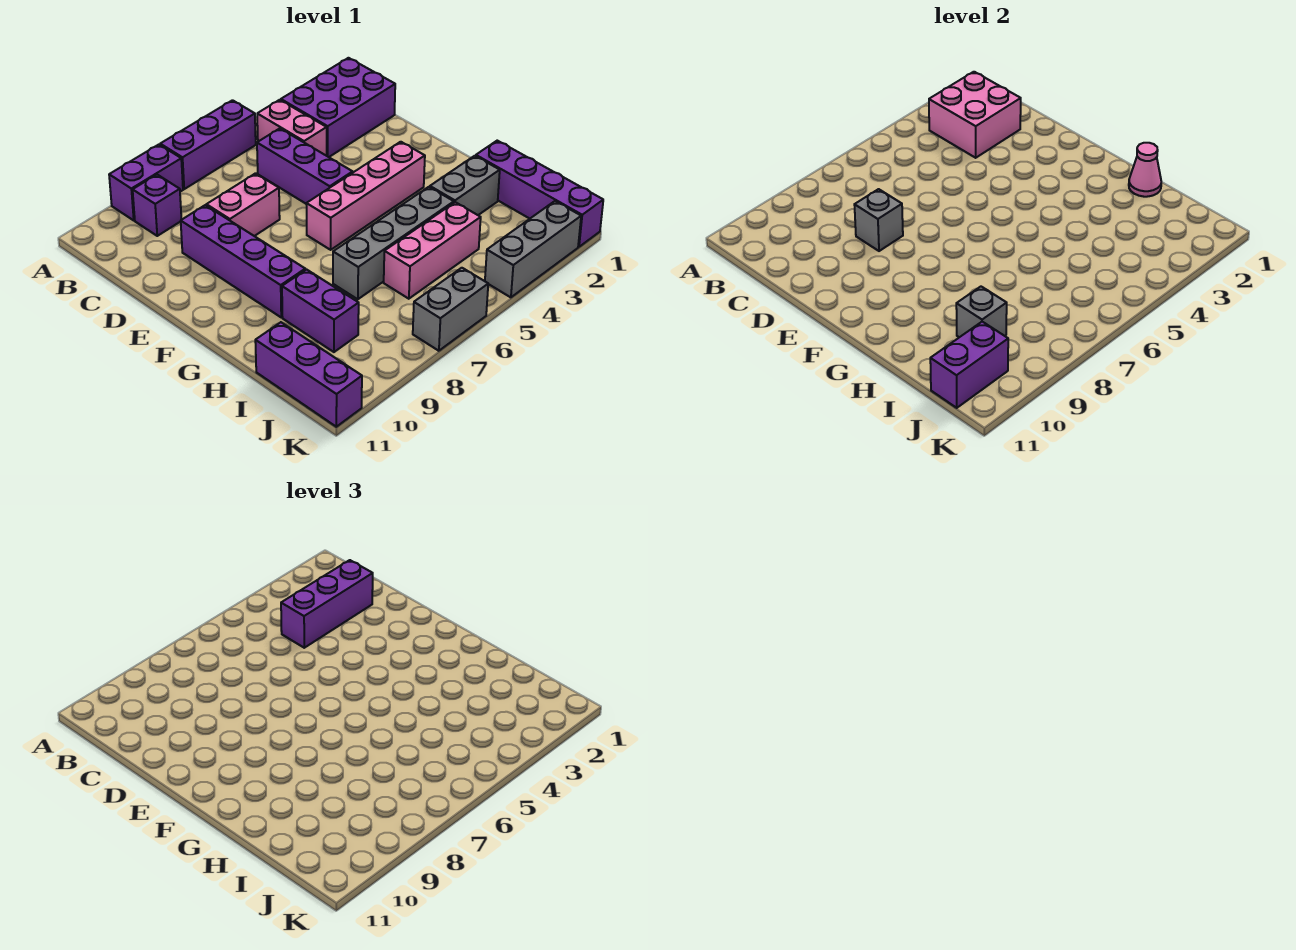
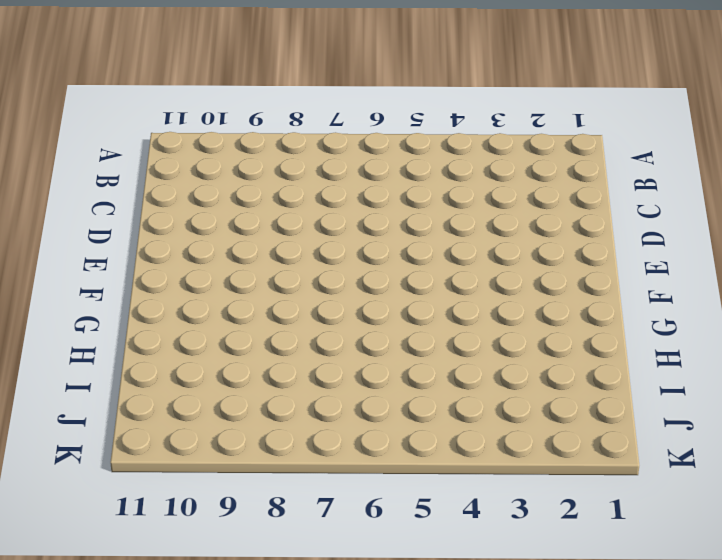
none -> purple brick A5:A7 level 1
none -> purple brick A8:A9 level 1
none -> purple brick B1:C3 level 1

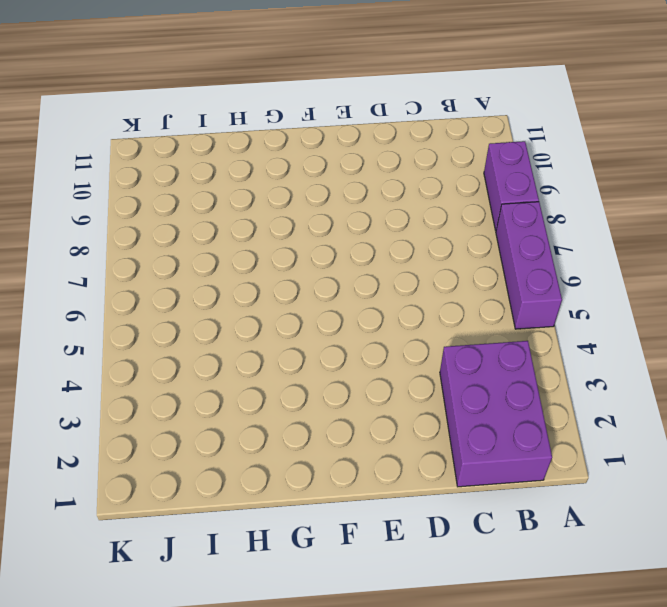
none -> pink brick B4:C4 level 1
none -> purple brick B9 level 1
none -> purple brick C5:E5 level 1

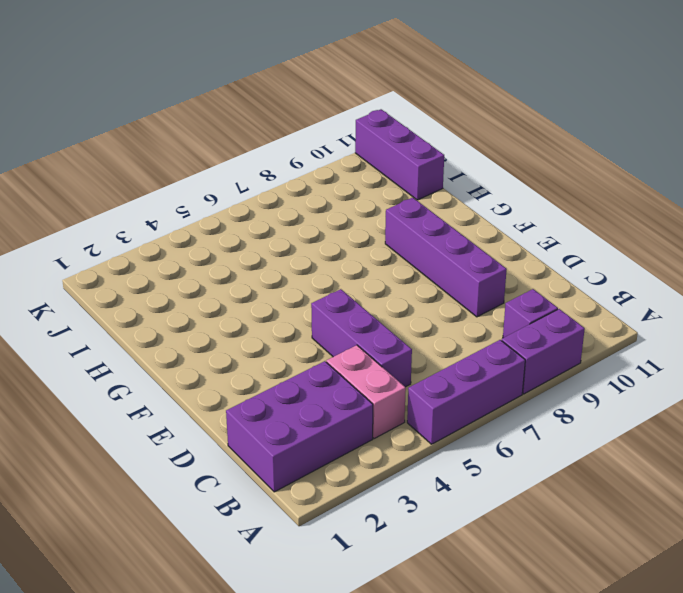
none -> pink brick D7:D8 level 1
none -> pink brick F3:F6 level 1
none -> purple brick H1:K1 level 1

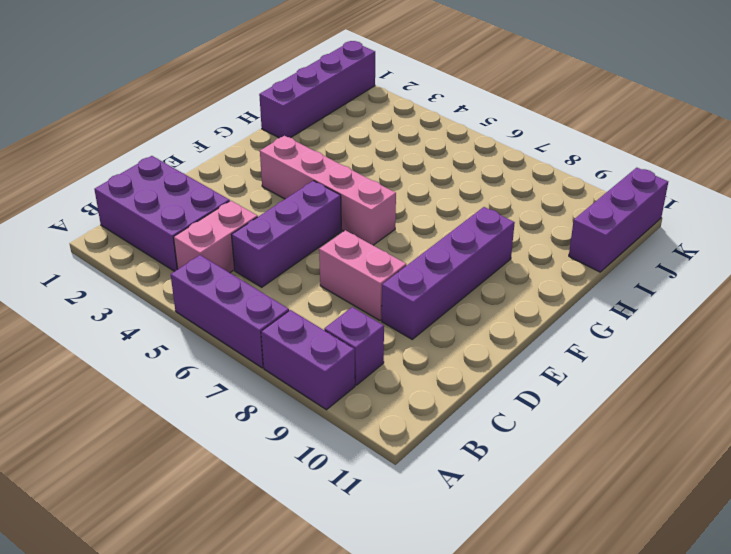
none -> grey brick H2:H3 level 1
none -> grey brick H4:H7 level 1
none -> purple brick H9:I9 level 1

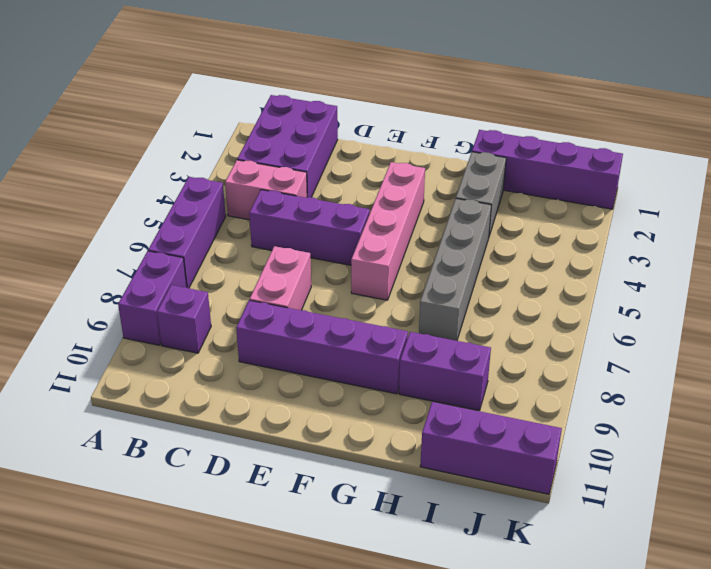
none -> pink brick I4:I6 level 1
none -> grey brick K2:K4 level 1
none -> grey brick K6:K7 level 1

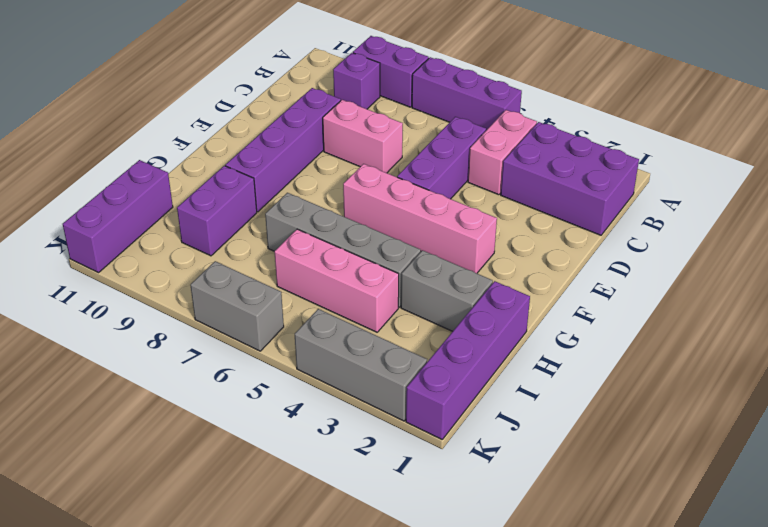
none -> pink brick B2:C3 level 2
none -> grey brick D8 level 2
none -> pink cone H1 level 2

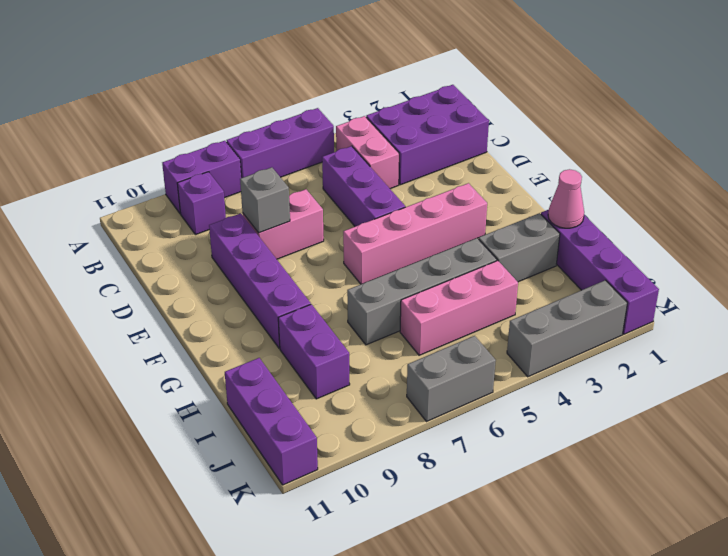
none -> pink brick B2:C3 level 2
none -> grey brick I9 level 2
none -> purple brick J10:J11 level 2

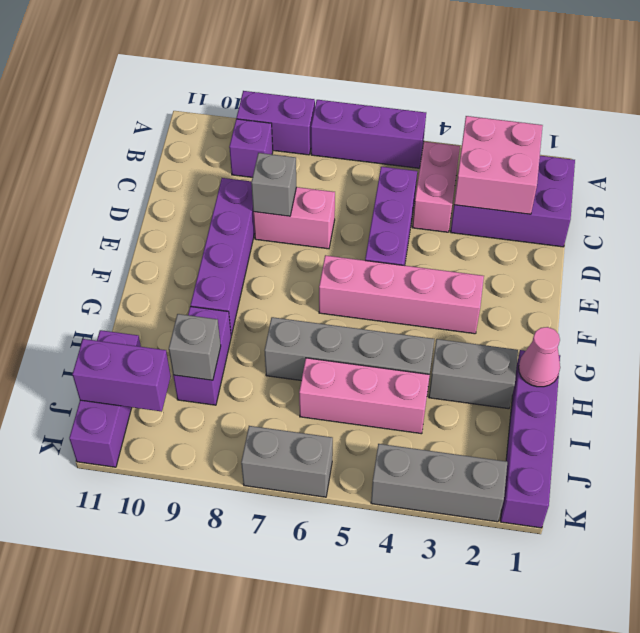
none -> purple brick C2:C4 level 3

